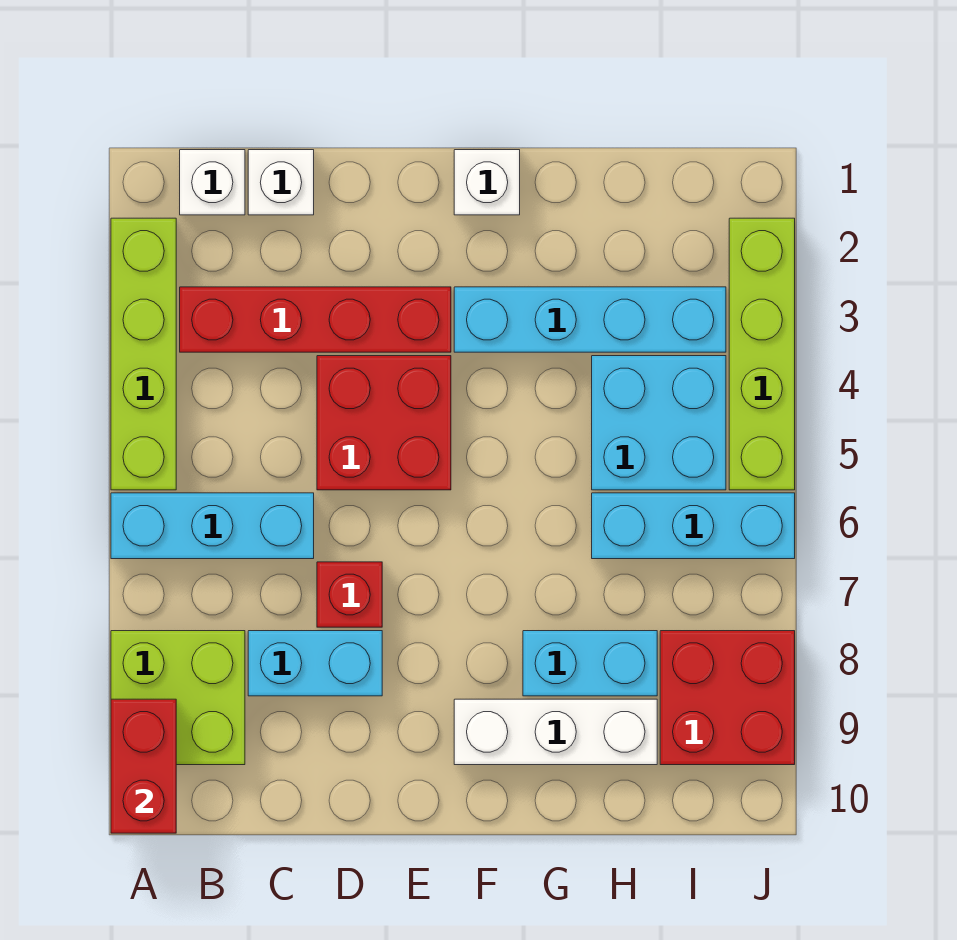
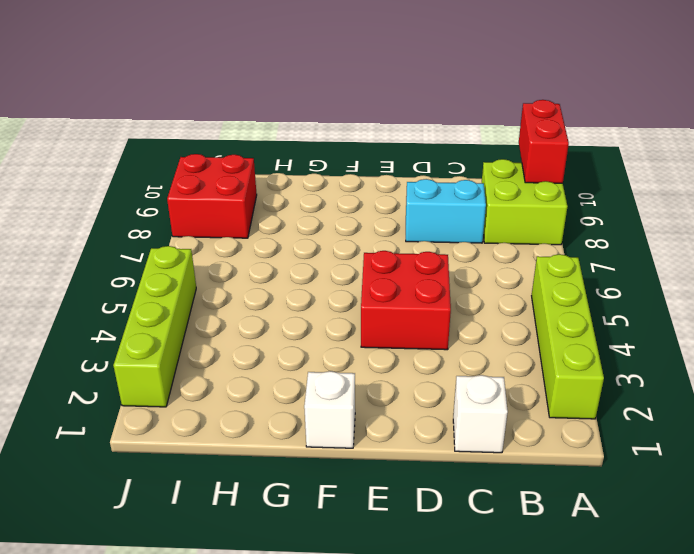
none -> cyan brick A6:C6 level 1
none -> white brick B1 level 1
none -> red brick B3:E3 level 1

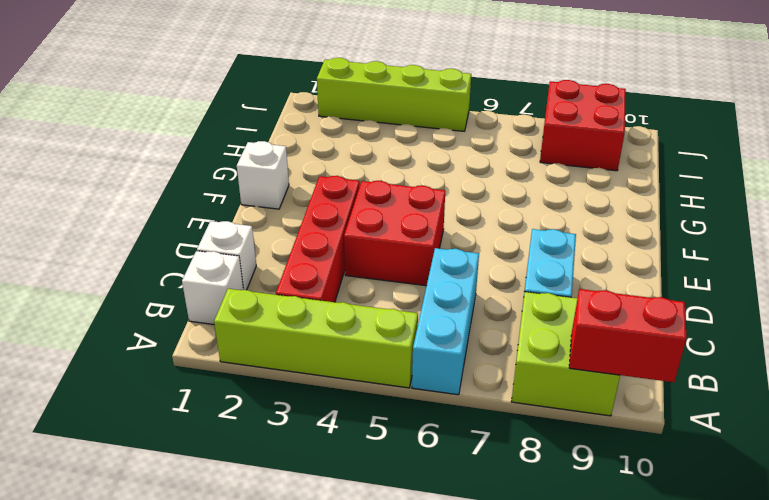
none -> red brick D7 level 1
none -> cyan brick F3:I3 level 1
none -> white brick F9:H9 level 1

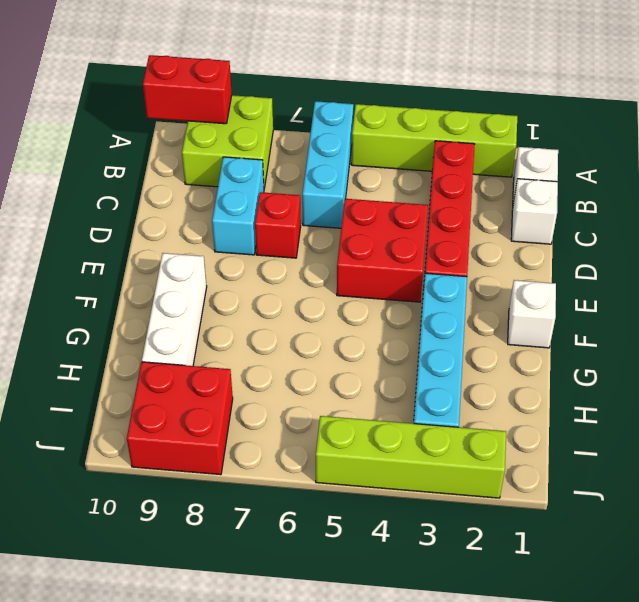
none -> cyan brick G8:H8 level 1
none -> cyan brick H4:I5 level 1
none -> cyan brick H6:J6 level 1

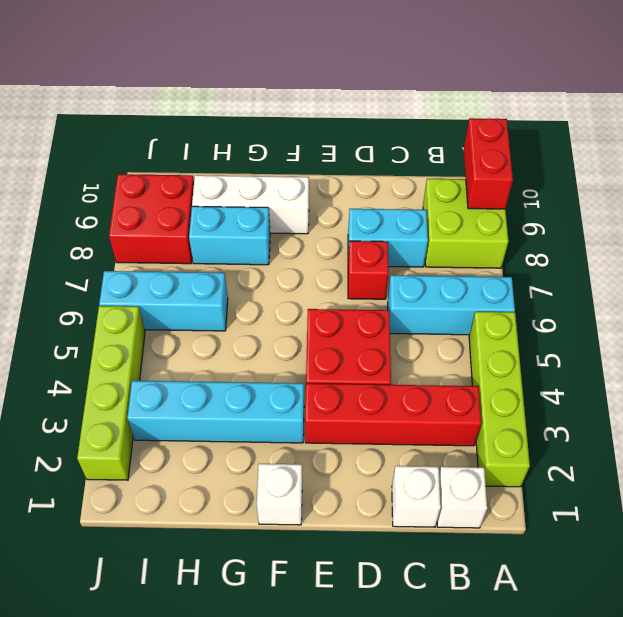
none -> cyan brick H4:I5 level 1

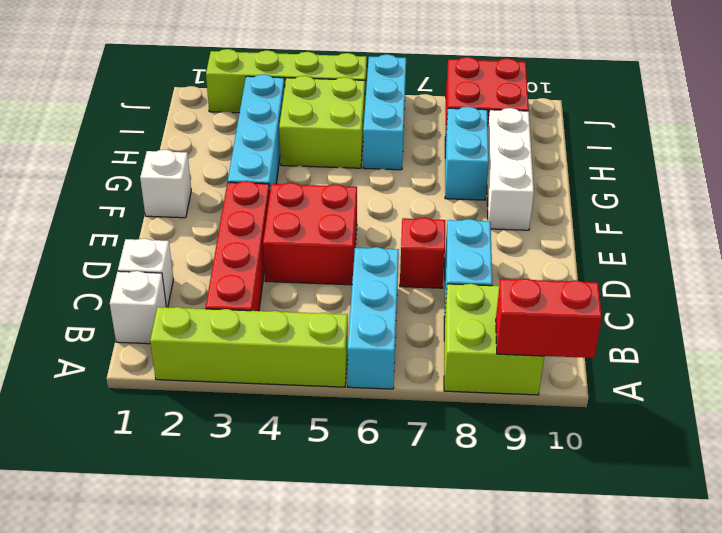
lime brick H4:I5 level 1 -> cyan brick H4:I5 level 1

